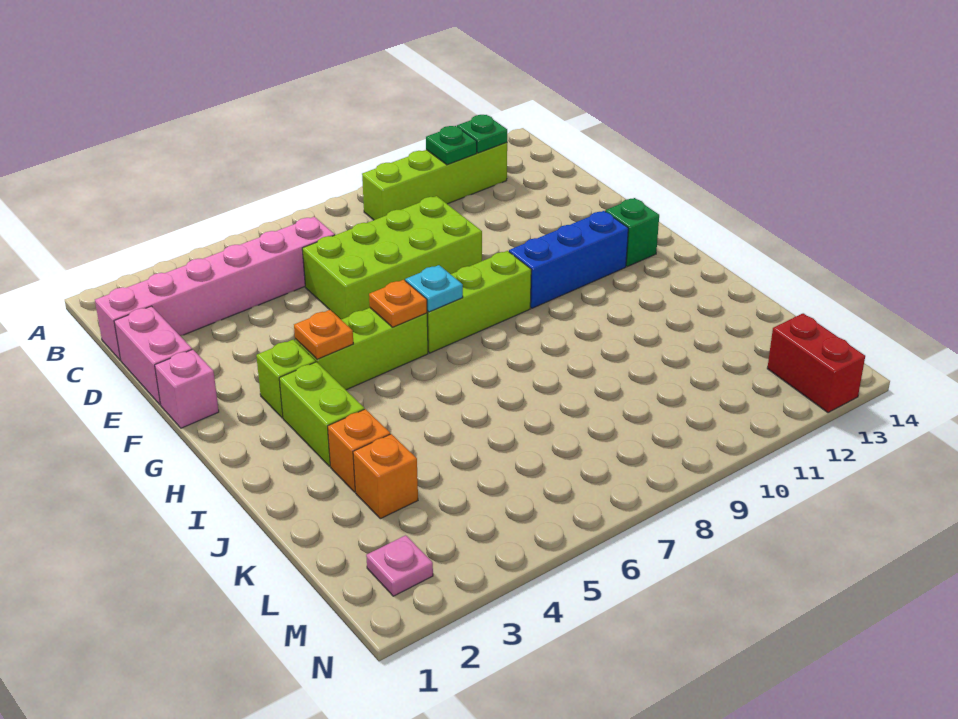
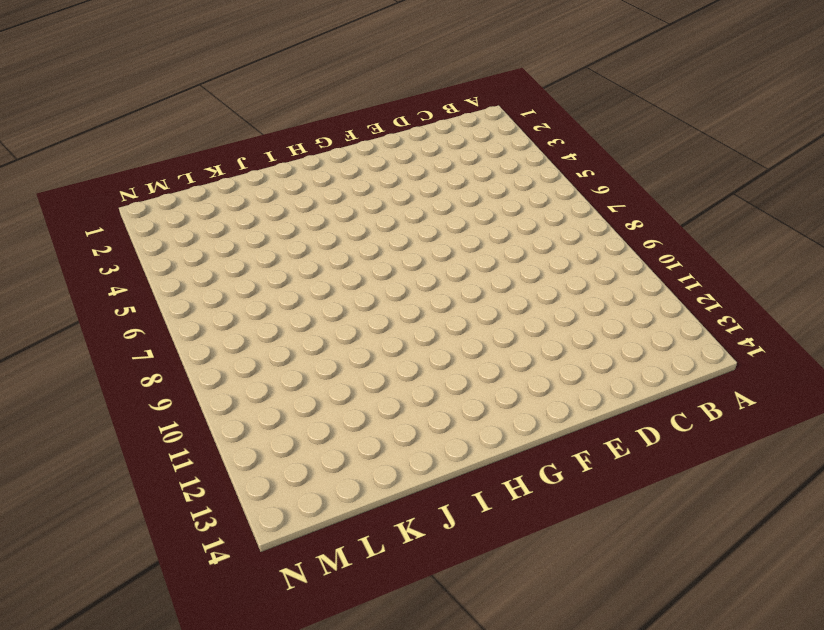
none -> lime brick B9:B12 level 1
none -> pink brick C1:C6 level 1
none -> pink brick D1:E1 level 1

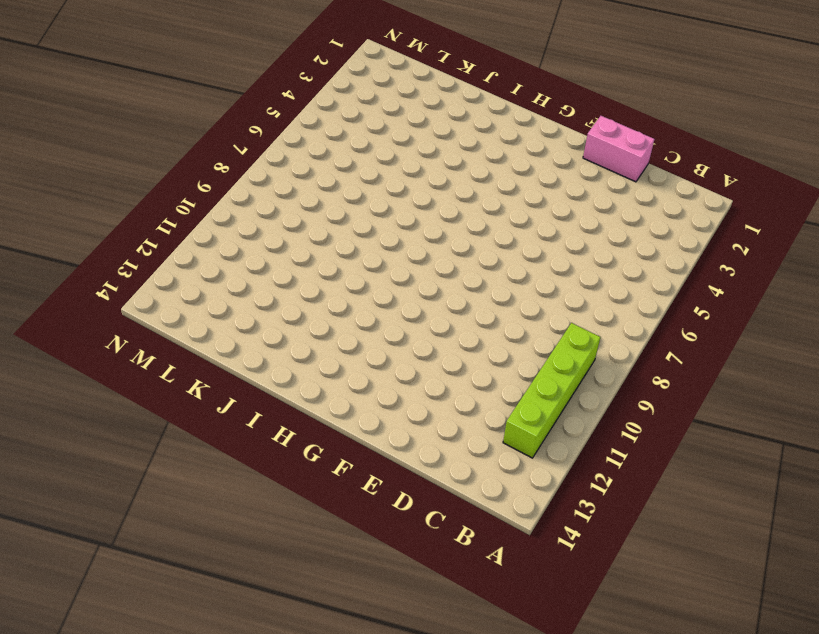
none -> pink brick C1:C6 level 1
none -> lime brick D6:E9 level 1
none -> pink brick F1 level 1

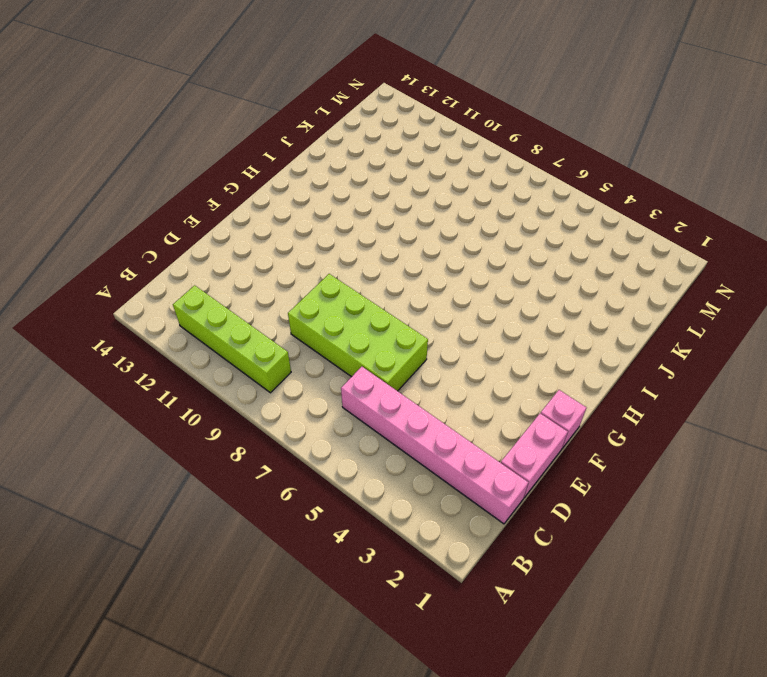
none -> lime brick G3 level 1
none -> lime brick G4:G6 level 1
none -> lime brick G7:G9 level 1

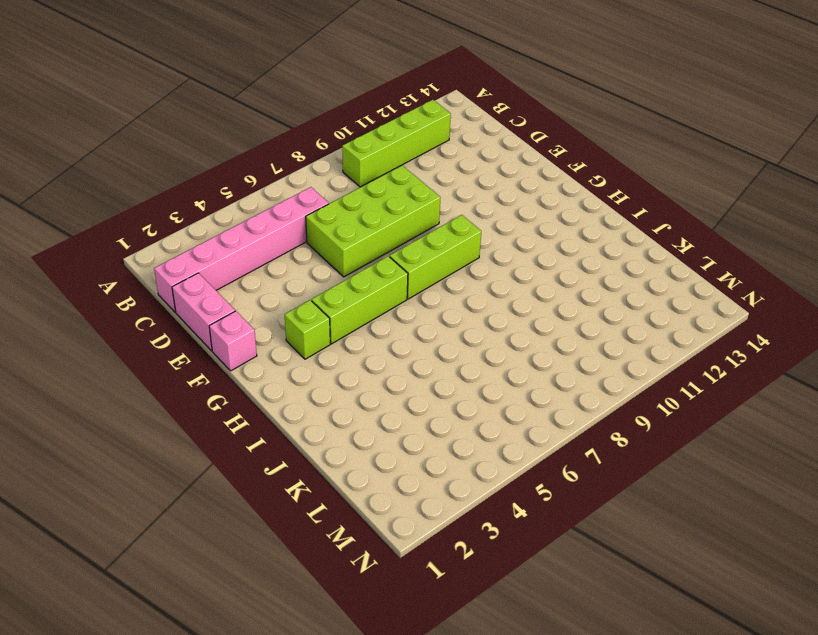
none -> blue brick G10:G12 level 1
none -> green brick G13 level 1
none -> lime brick H3:I3 level 1

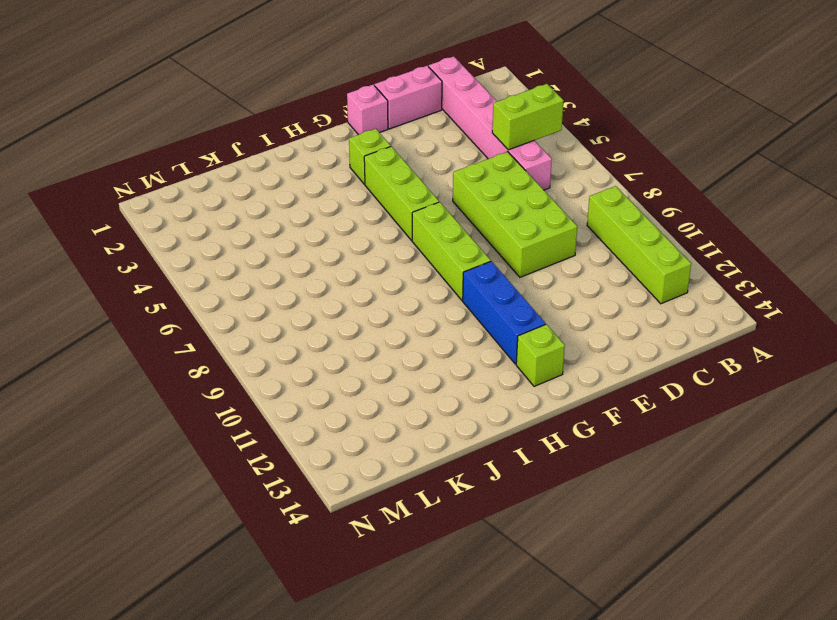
lime brick B5:C5 level 2 -> lime brick H3:I3 level 1
lime brick G13 level 1 -> green brick G13 level 1
none -> orange brick J3 level 1
none -> orange brick K3 level 1
none -> pink plate M2 level 1

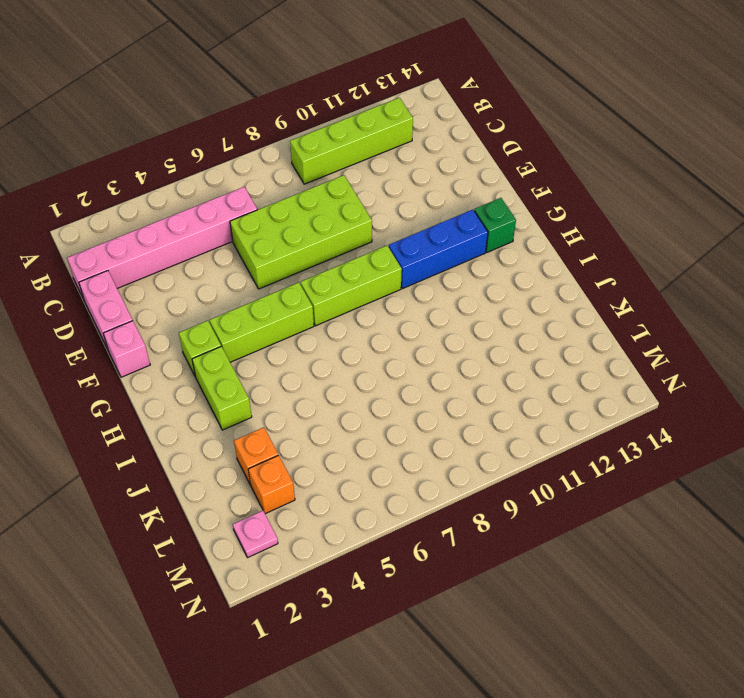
orange brick L3 level 1 -> orange brick J3 level 1
none -> red brick M13:N13 level 1
none -> green plate B11 level 2
none -> green plate B12 level 2

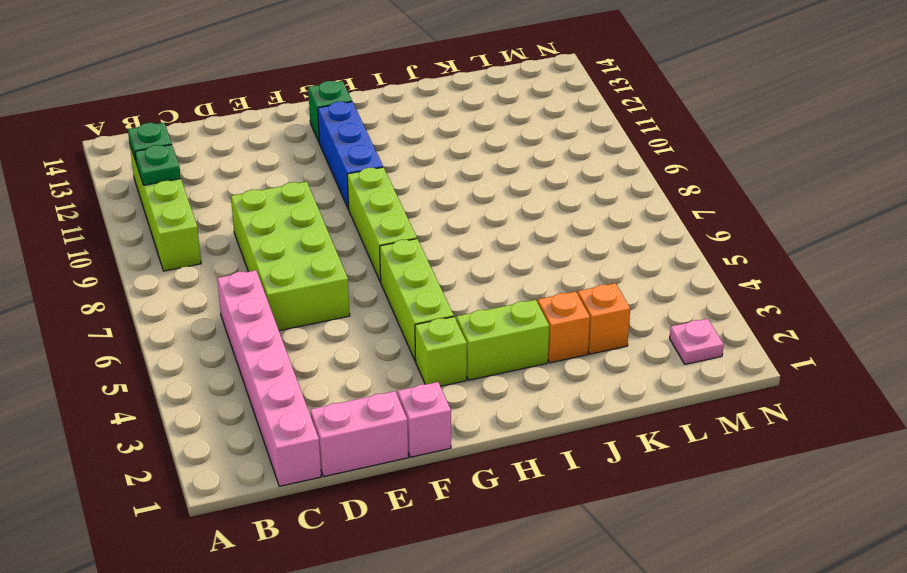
none -> red brick M13:N13 level 1
none -> orange plate G4 level 2
none -> orange plate G6 level 2

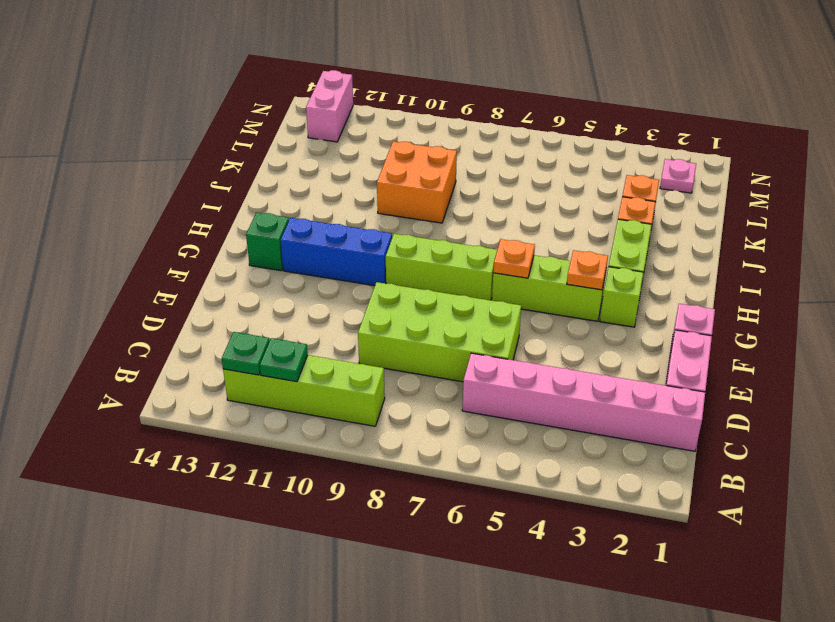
orange brick J9:K10 level 1 -> none
pink brick M13:N13 level 1 -> red brick M13:N13 level 1
none -> cyan plate G7 level 2

